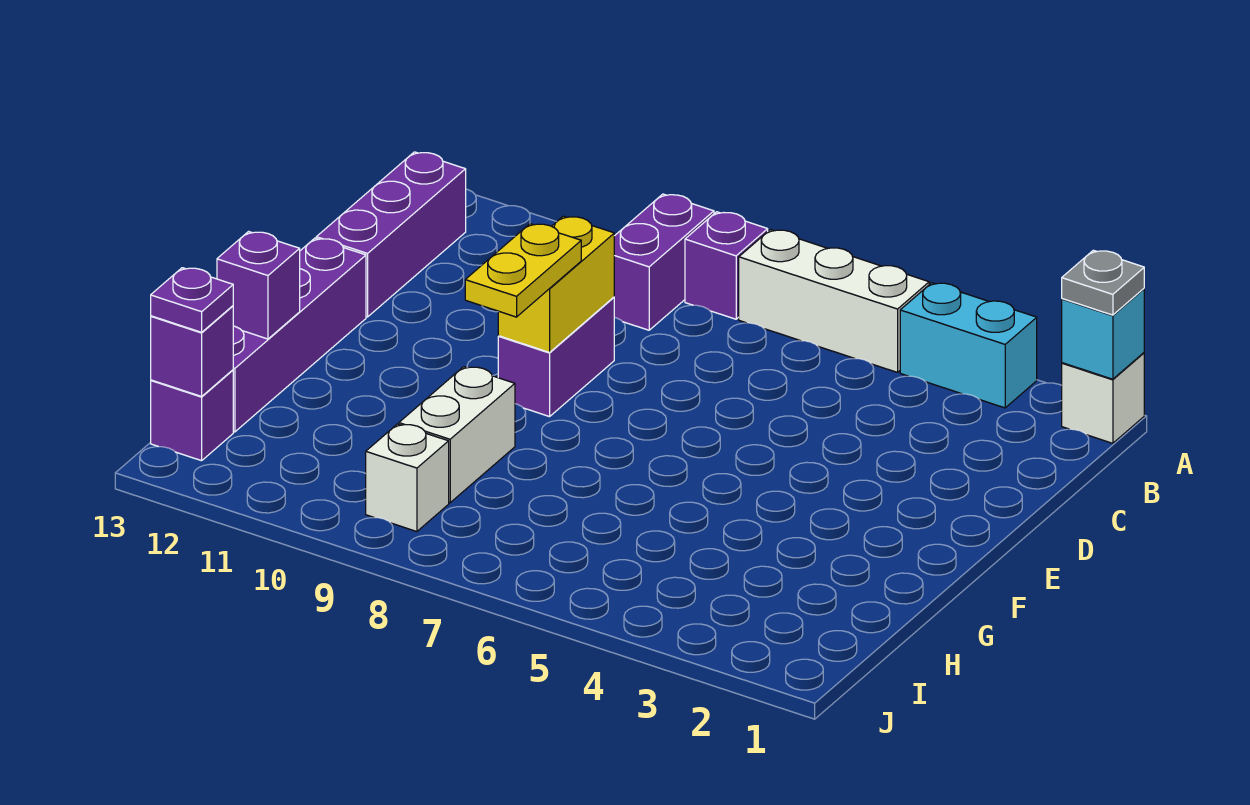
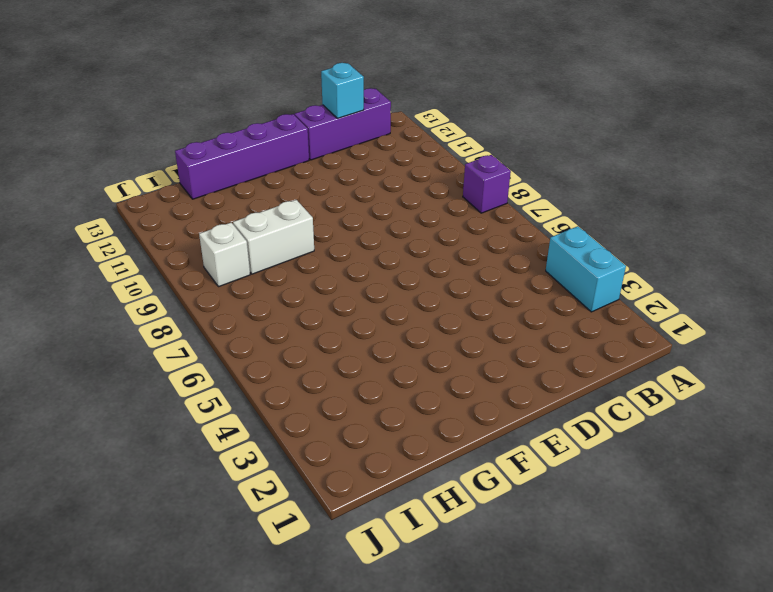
cyan brick C13 level 2 -> cyan brick A1 level 2
none -> white brick A1 level 1
none -> white brick A5:A7 level 1
none -> purple brick A9:B9 level 1

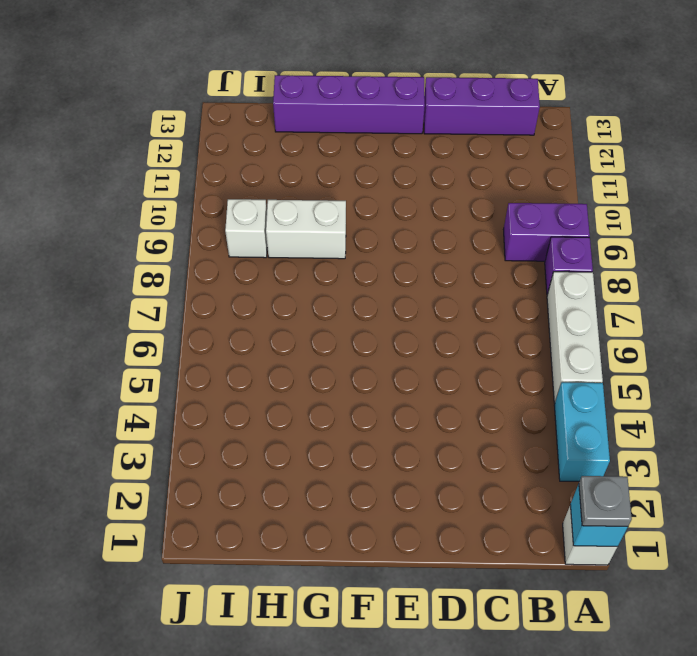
none -> purple brick D9:E9 level 1
none -> purple brick I13 level 1
none -> yellow brick D9:E9 level 2

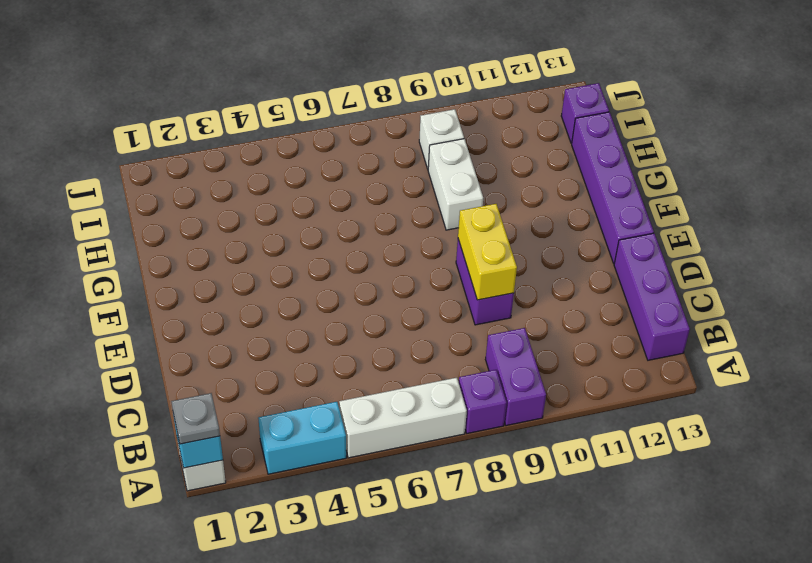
none -> purple brick G13 level 2
none -> purple brick I13 level 2
none -> yellow plate E9:F9 level 3

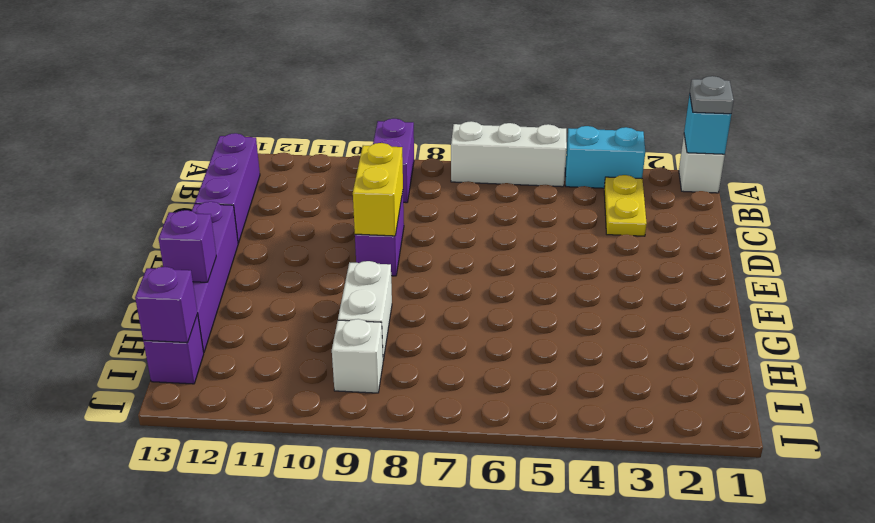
yellow plate B3:C3 level 1 -> yellow plate E9:F9 level 3
none -> purple brick A8 level 1
none -> purple plate I13 level 3

